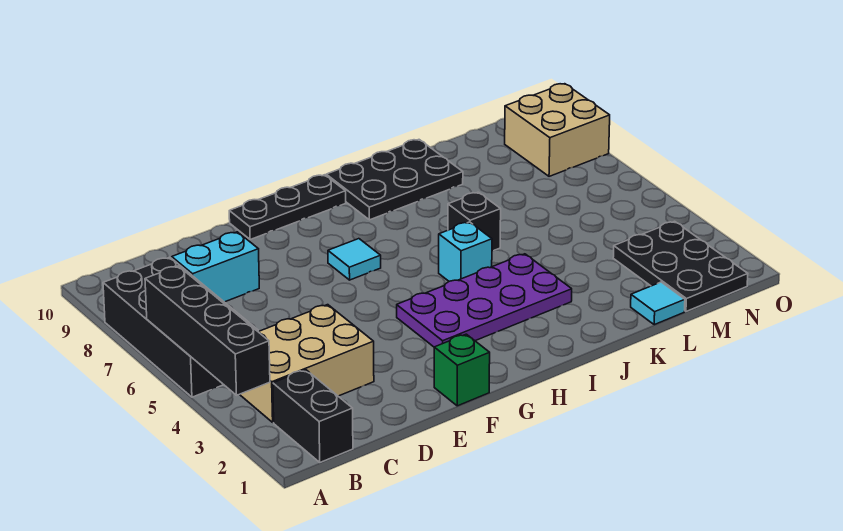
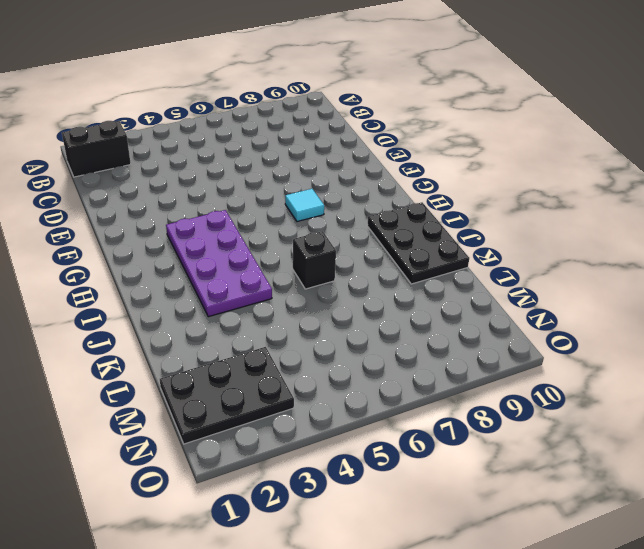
none -> black brick A5:B8 level 1
none -> tan brick B3:D4 level 1
none -> cyan brick C8:D8 level 1

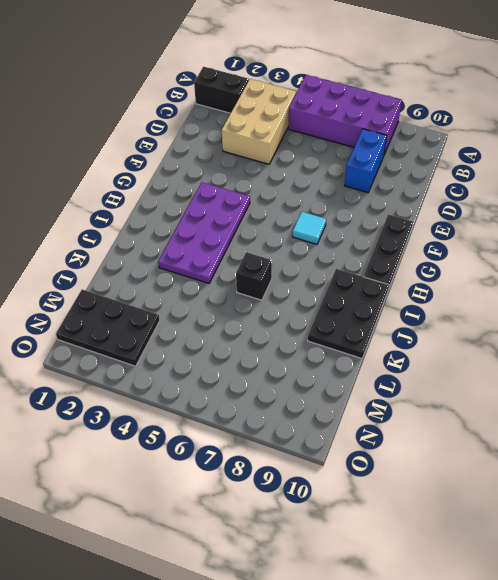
purple brick A5:B8 level 1 -> black brick A5:B8 level 1
blue brick C8:D8 level 1 -> cyan brick C8:D8 level 1
none -> green brick F1 level 1
none -> cyan brick I5 level 1
none -> cyan tile L1 level 1

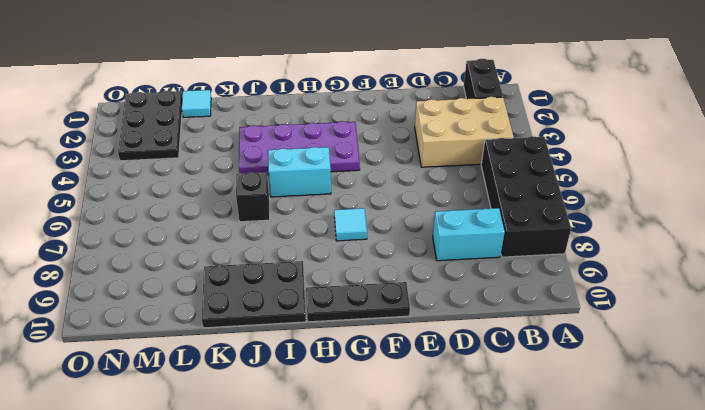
cyan brick H5:I5 level 1 -> cyan brick I5 level 1
none -> green brick F1 level 1
none -> tan brick N8:O9 level 1
none -> black brick A3:A6 level 2

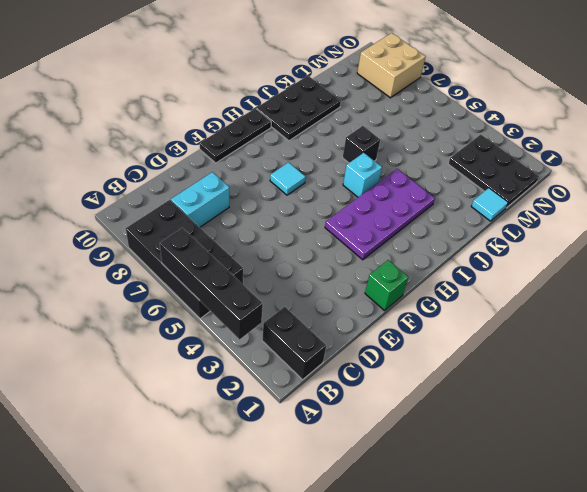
none -> tan brick B3:D4 level 1

